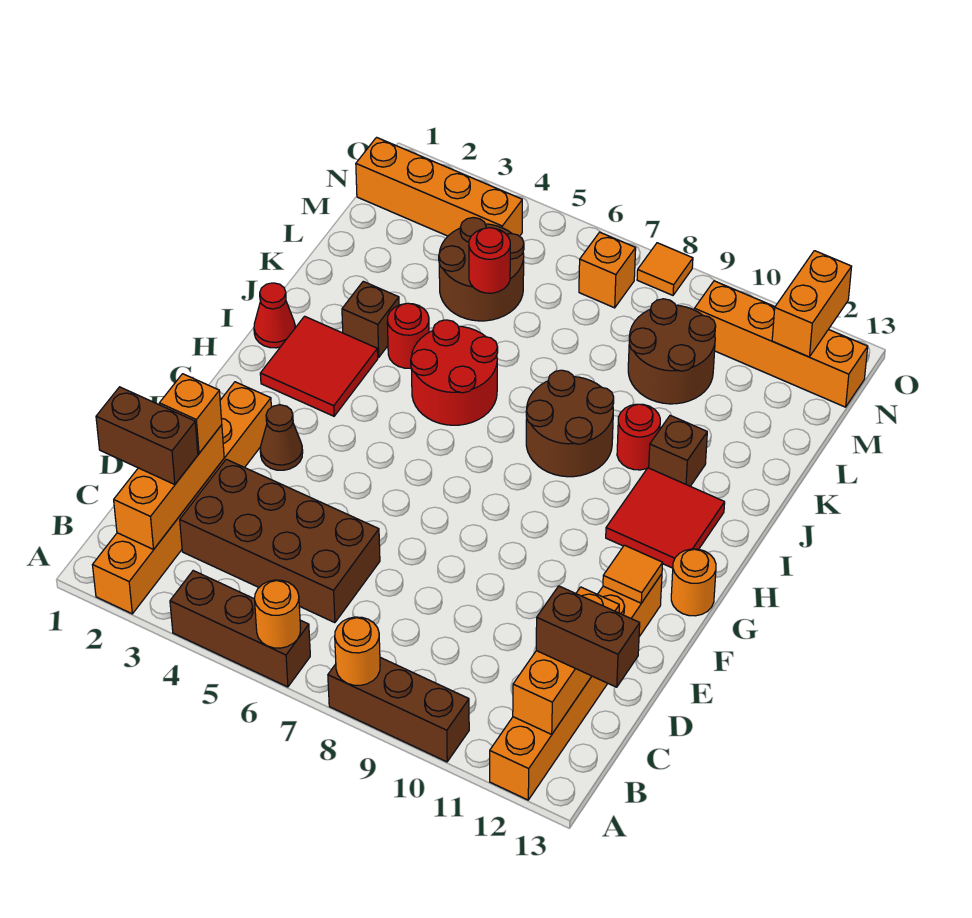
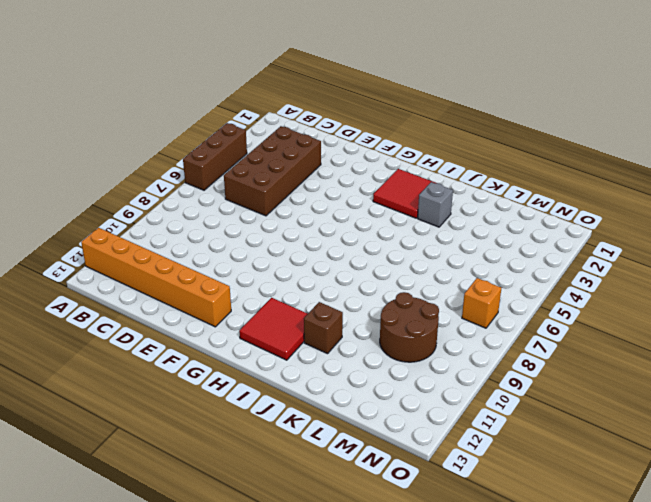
grey brick J3 level 1 -> brown brick J3 level 1
none -> orange brick A2:F2 level 1
none -> brown brick A8:A10 level 1
none -> brown cone F3 level 1
none -> orange round brick G13 level 1

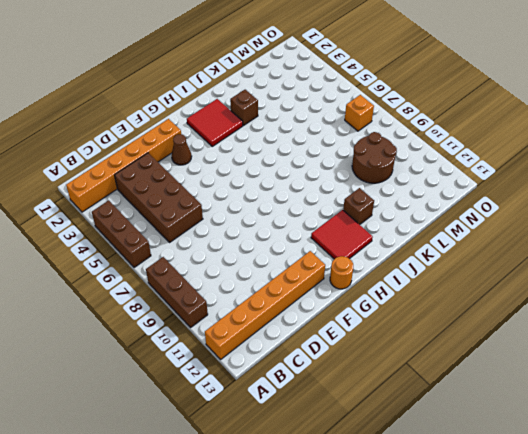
none -> red cone I1 level 1
none -> red round brick I5:J6 level 1
none -> brown round brick I8:J9 level 1
none -> red round brick J4 level 1

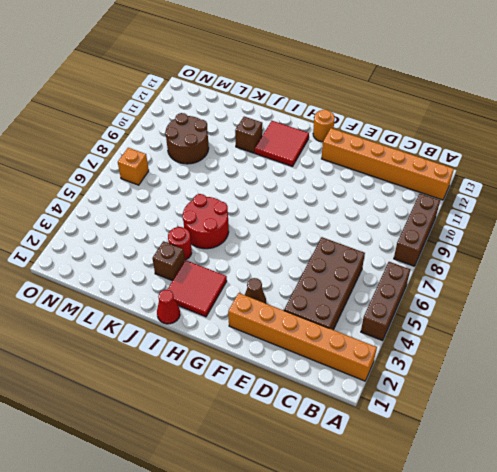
none -> brown round brick I8:J9 level 1
none -> red round brick J10 level 1
none -> brown round brick L4:M5 level 1
none -> orange brick N1:N4 level 1

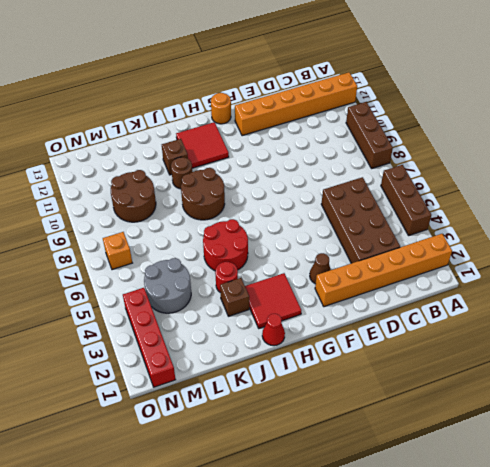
brown round brick J10 level 1 -> red round brick J10 level 1
grey round brick L4:M5 level 1 -> brown round brick L4:M5 level 1
red brick N1:N4 level 1 -> orange brick N1:N4 level 1
none -> orange brick N10:N13 level 1
none -> orange tile O8 level 1
none -> orange round brick A6 level 2
none -> orange round brick A8 level 2

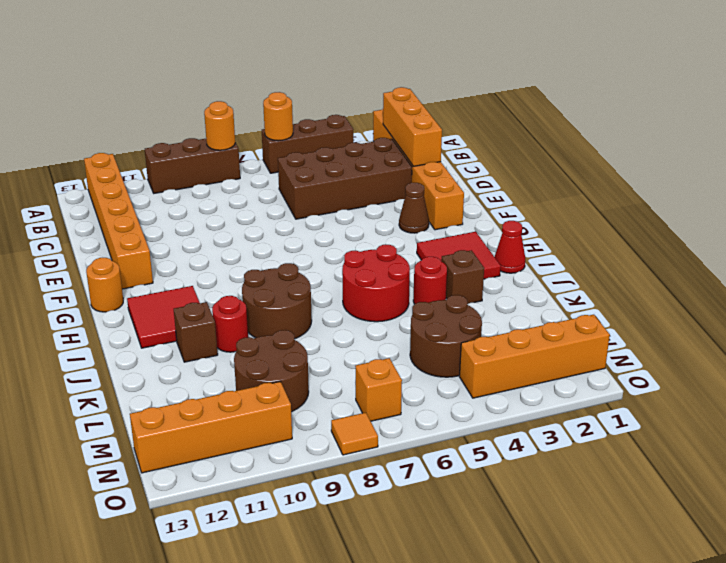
none -> orange brick B12:D12 level 2
none -> orange tile F12 level 2
none -> red round brick L5 level 2
none -> orange brick N12:O12 level 2

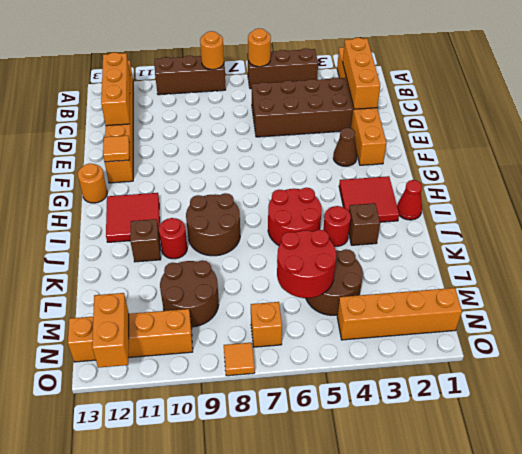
red round brick L5:M6 level 2 -> red round brick L5 level 2
none -> brown brick C1:C2 level 3
none -> brown brick C12:C13 level 3
none -> orange brick D2 level 3

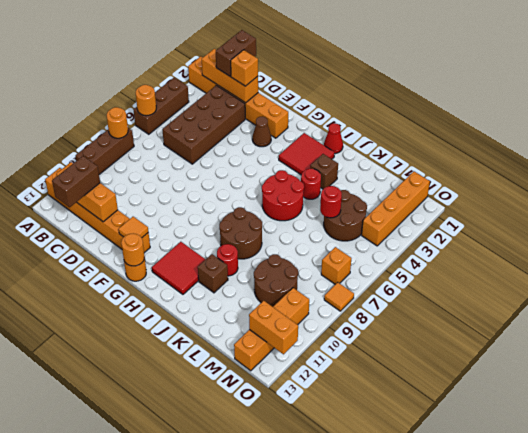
orange round brick G13 level 2 -> none

